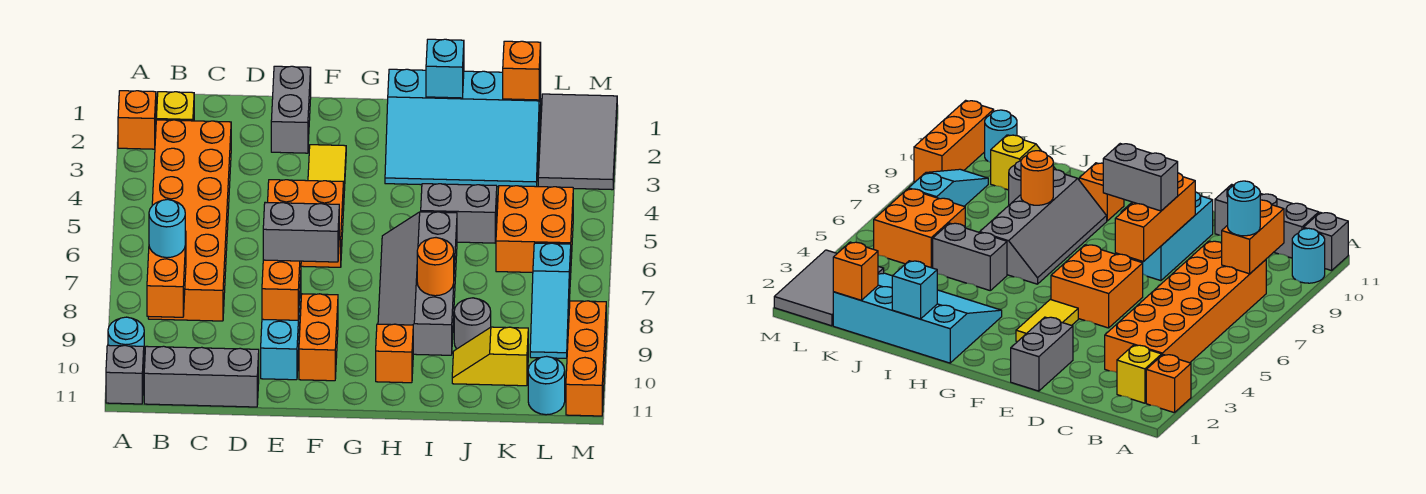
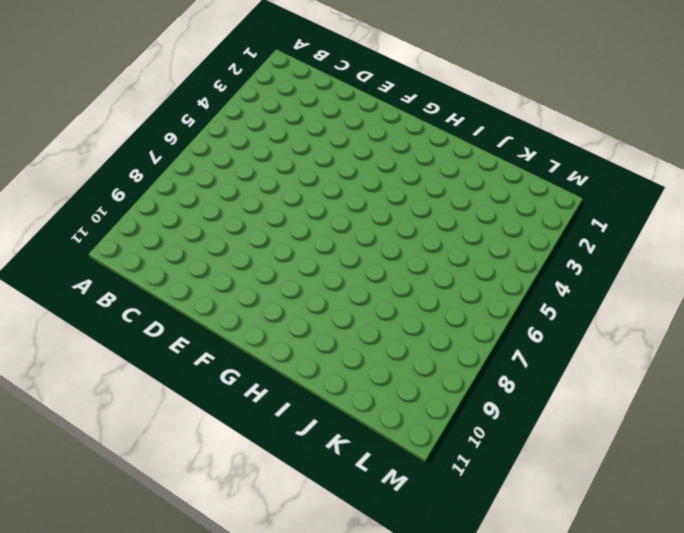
none -> orange brick A2 level 1
none -> cyan round brick A10 level 1
none -> grey brick A11 level 1

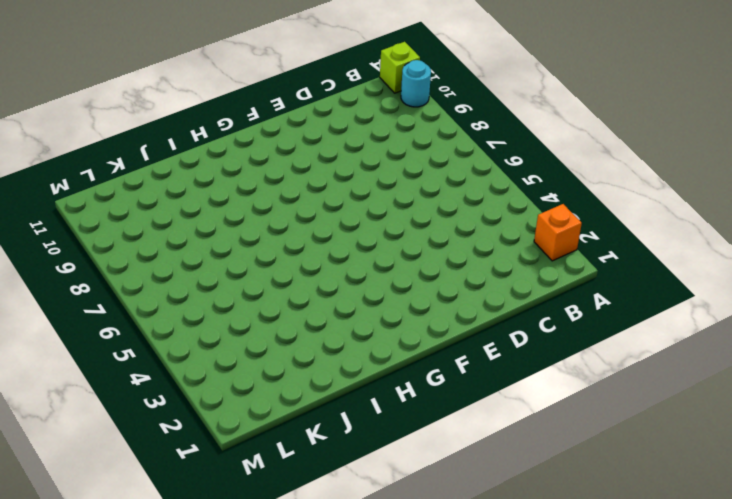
lime brick A11 level 1 -> grey brick A11 level 1
none -> yellow brick B2 level 1
none -> orange brick B3:C8 level 1
none -> grey brick B11:D11 level 1

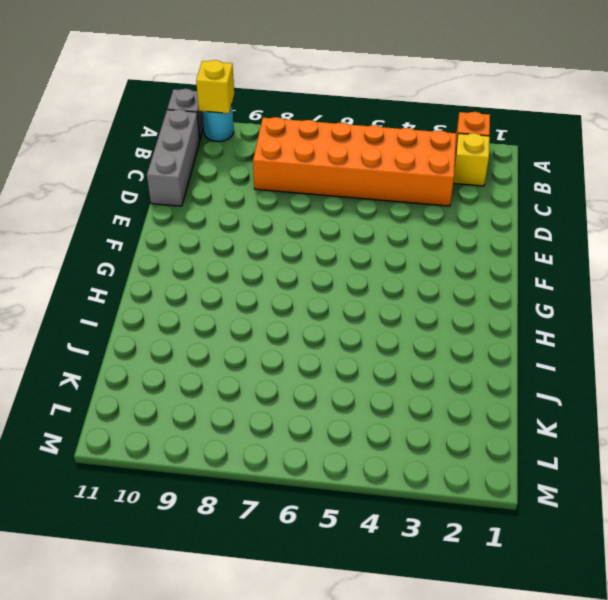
yellow brick A10 level 2 -> none
none -> grey brick E1:E2 level 1
none -> orange brick E5:F6 level 1
none -> cyan brick E8:E10 level 1

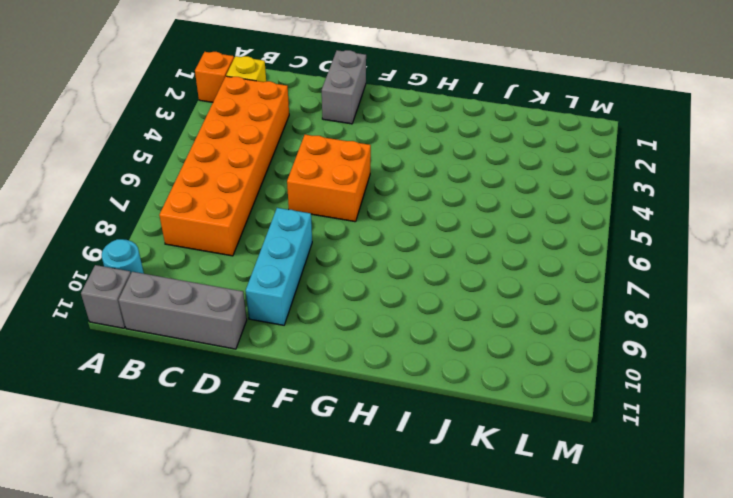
none -> yellow tile F3:F4 level 1
none -> orange brick F9:F10 level 1
none -> cyan slope H1:K3 level 1 top 1

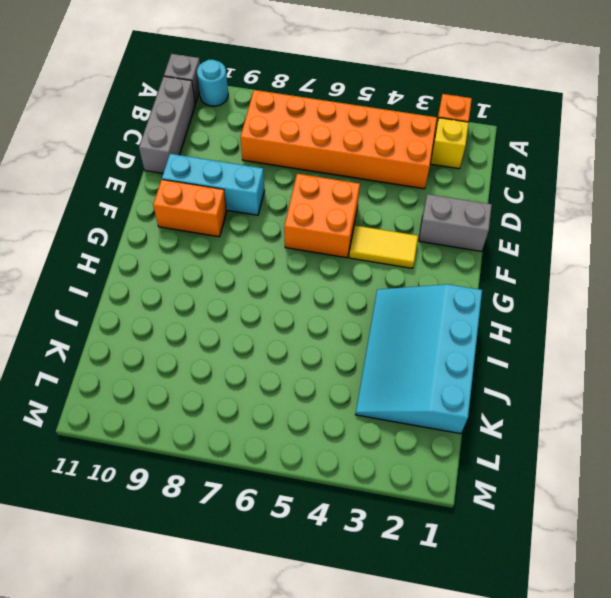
none -> grey slope H6:I9 level 1 top I
none -> orange brick H10 level 1
none -> grey brick I5:J5 level 1

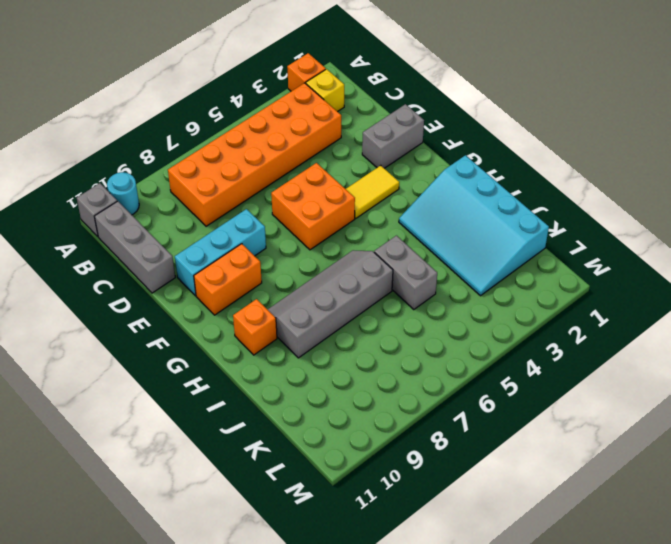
none -> grey round brick J9 level 1
none -> yellow slope J10:K10 level 1 top K
none -> orange brick K5:L6 level 1

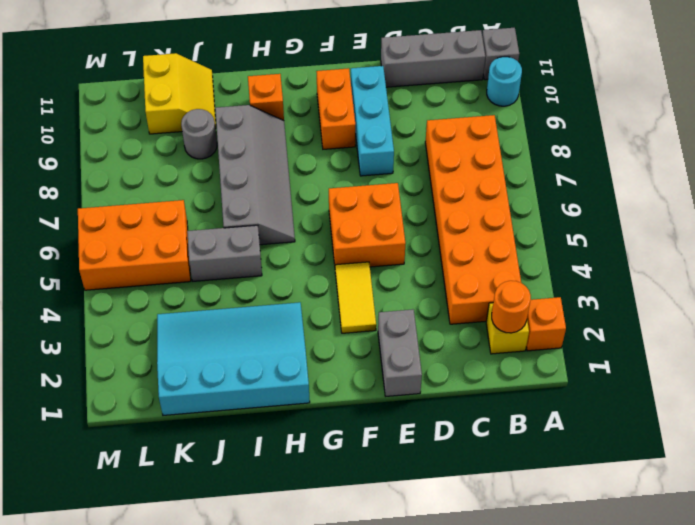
orange round brick B2 level 2 -> orange round brick I8 level 2
yellow slope J10:K11 level 1 top K -> yellow slope J10:K10 level 1 top K
orange brick K5:M6 level 1 -> orange brick K5:L6 level 1
none -> grey tile L1:M3 level 1
none -> cyan slope L7:L9 level 1 top 7
none -> cyan round brick L11 level 1

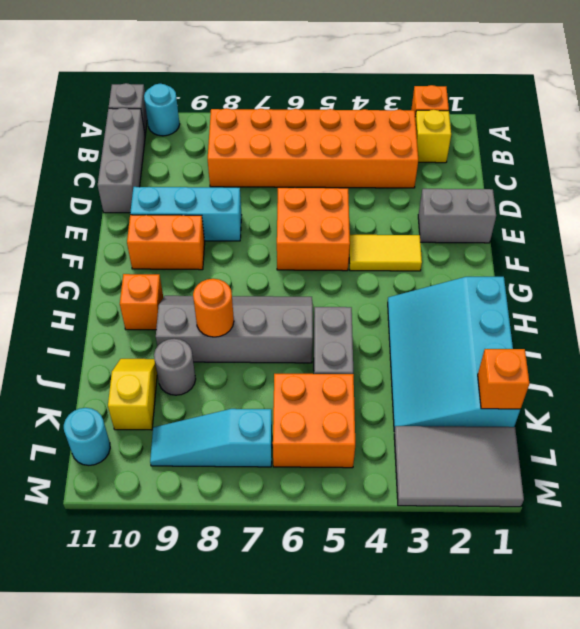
none -> orange brick M9:M11 level 1
none -> orange brick B8:B9 level 2
none -> orange brick E7:E9 level 2

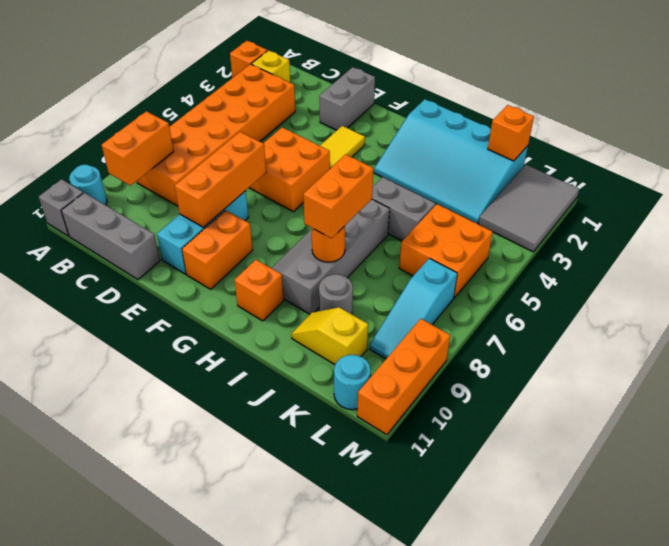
orange brick I7:I8 level 3 -> none
none -> cyan brick I1 level 2
none -> cyan round brick B8 level 3
none -> grey brick E8:F8 level 3

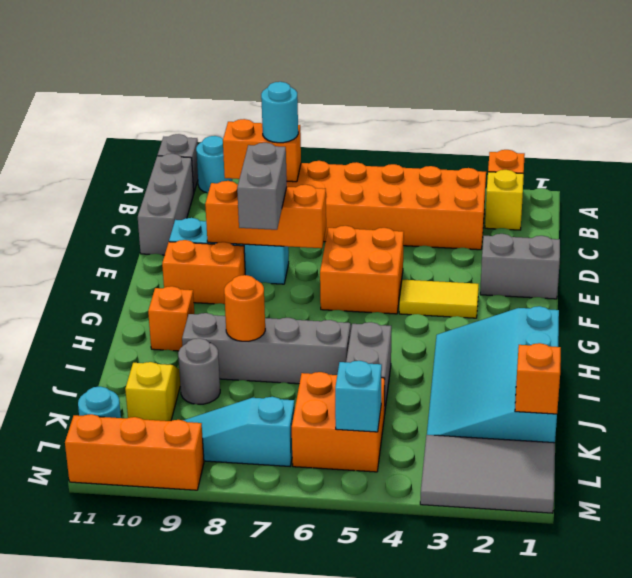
cyan brick L5 level 2 -> cyan brick I1 level 2

